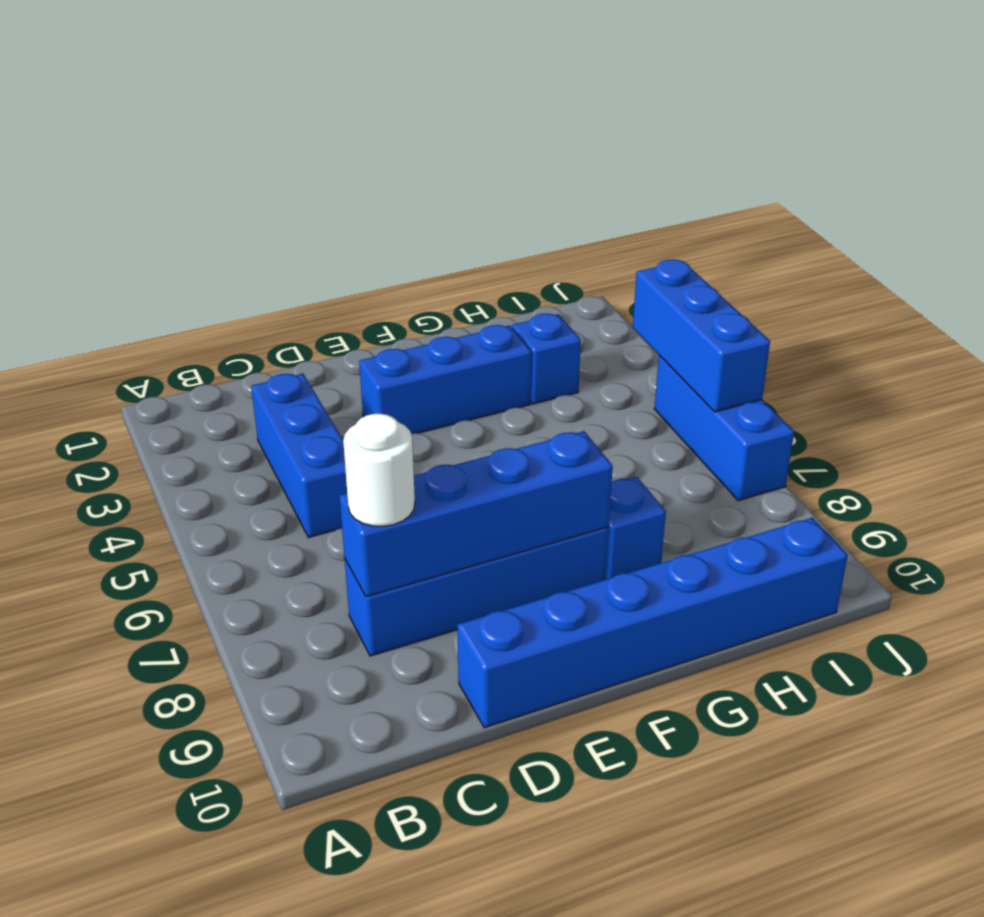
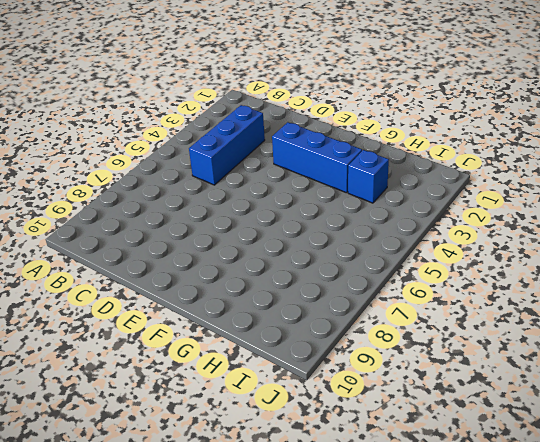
none -> blue brick C8:F8 level 1
none -> blue brick D10:I10 level 1

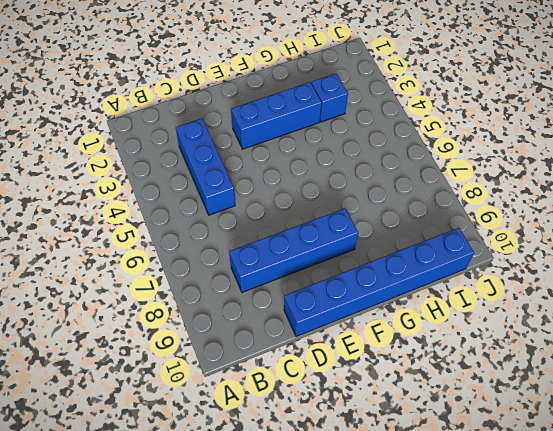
none -> blue brick G8 level 1
none -> blue brick J5:J7 level 1

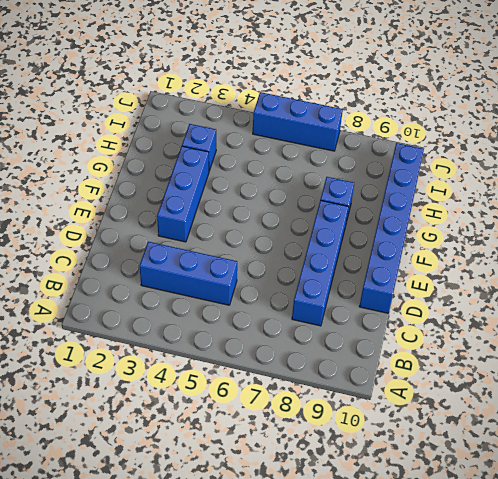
none -> blue brick C8:F8 level 2
none -> blue brick J4:J6 level 2

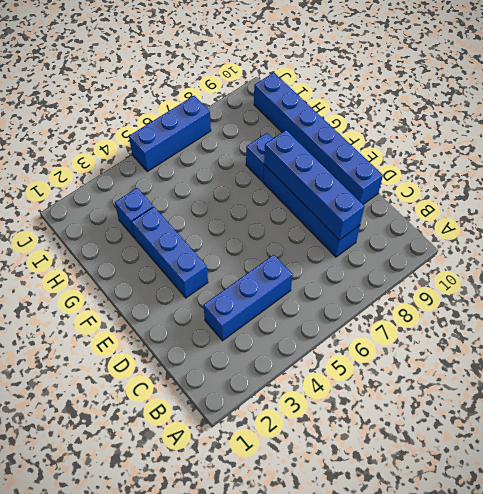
none -> blue brick J4:J6 level 2
none -> white round brick C8 level 3

